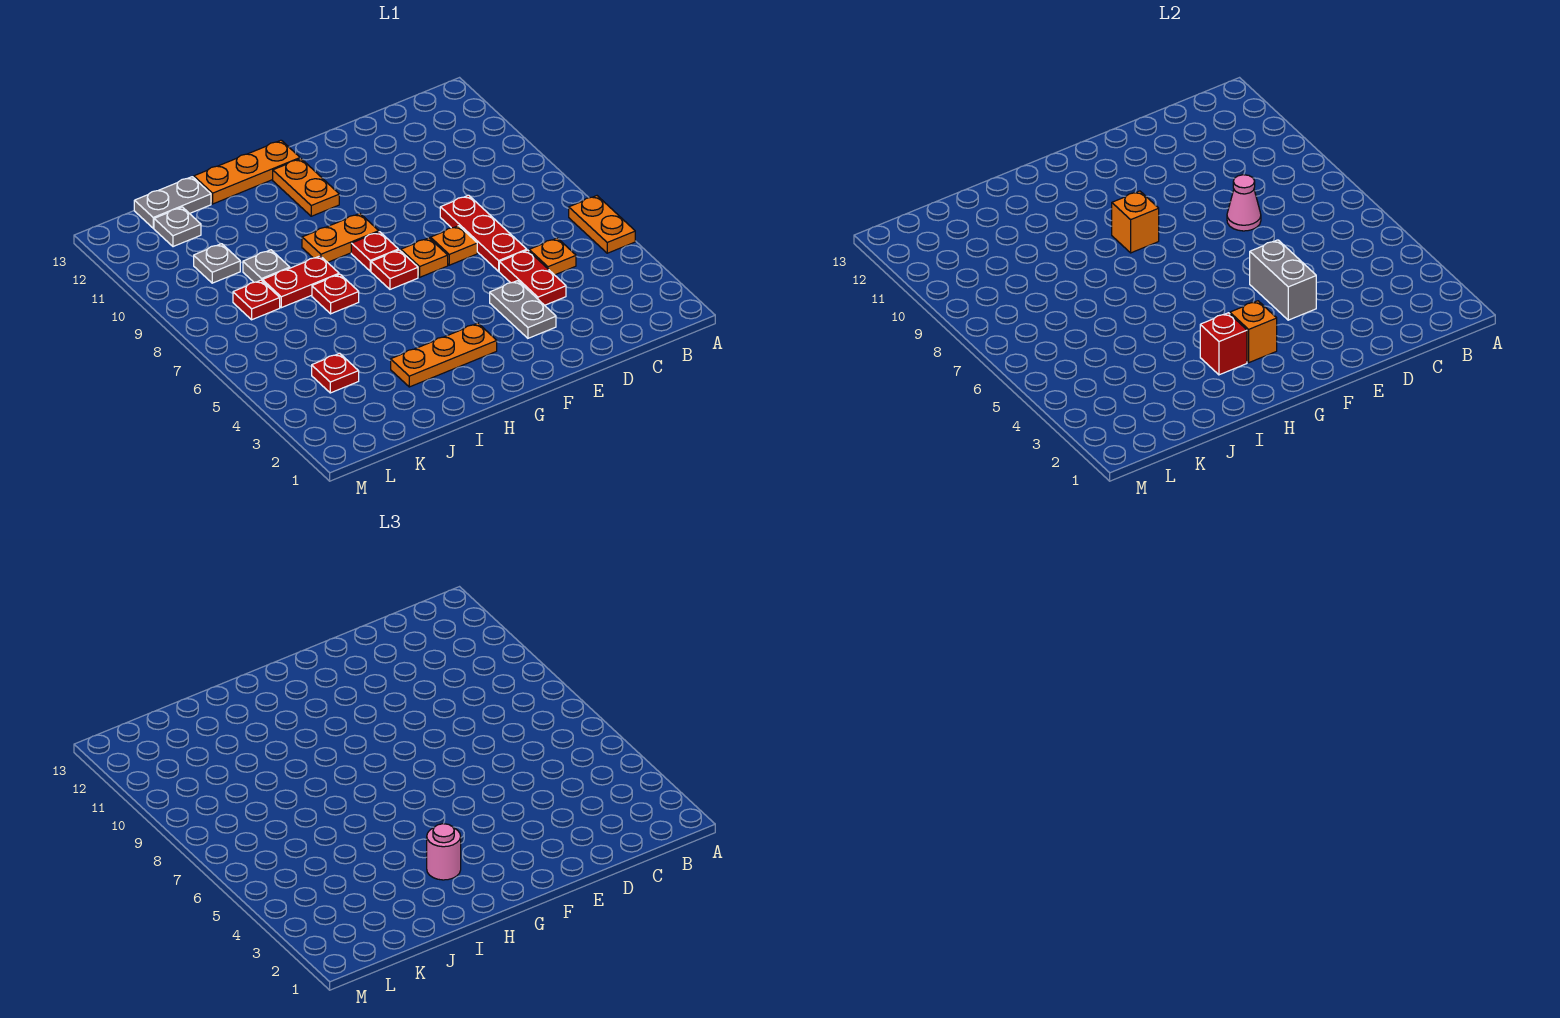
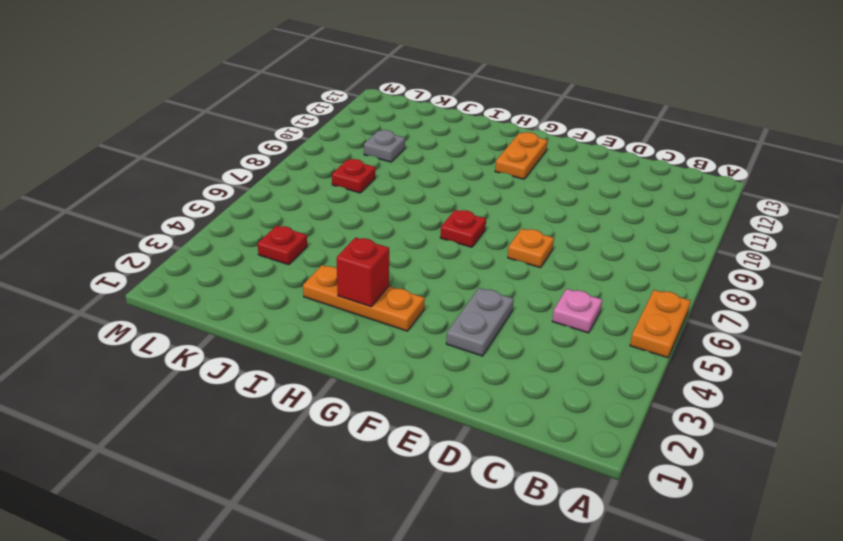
pink plate C5 level 1 -> orange plate C5 level 1
none -> red plate D4:D5 level 1
none -> red plate D6:D8 level 1
none -> orange plate F7 level 1

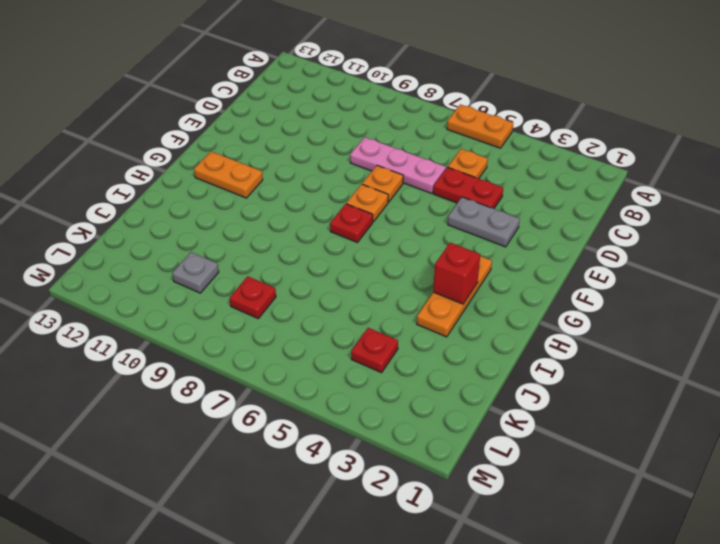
pink plate D6:D8 level 1 -> red plate D6:D8 level 1
none -> red plate G8 level 1
none -> orange plate G9:H9 level 1
none -> orange plate G13:I13 level 1

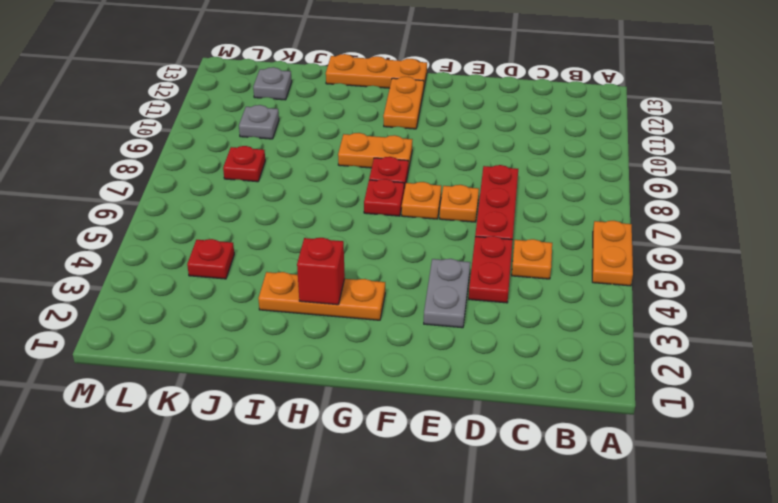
none -> red plate I7 level 1
none -> red plate I8:J8 level 1
none -> grey plate J9 level 1

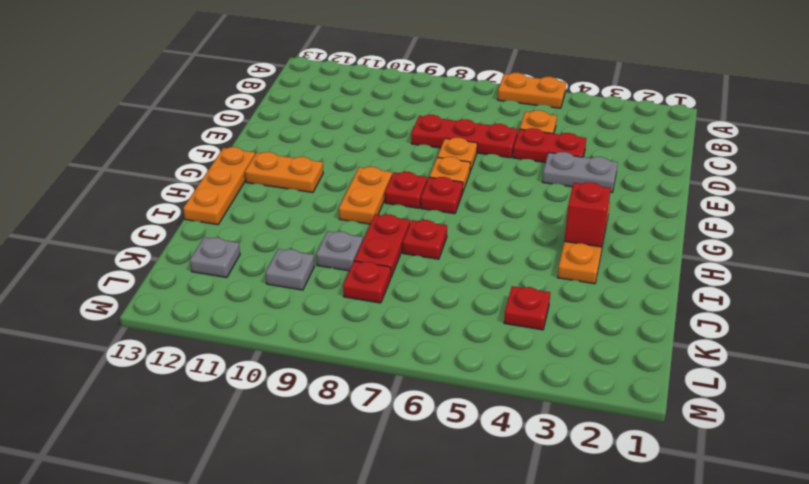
none -> grey plate J13:K13 level 1
none -> pink cone D8 level 2
none -> grey brick E4:E5 level 2

